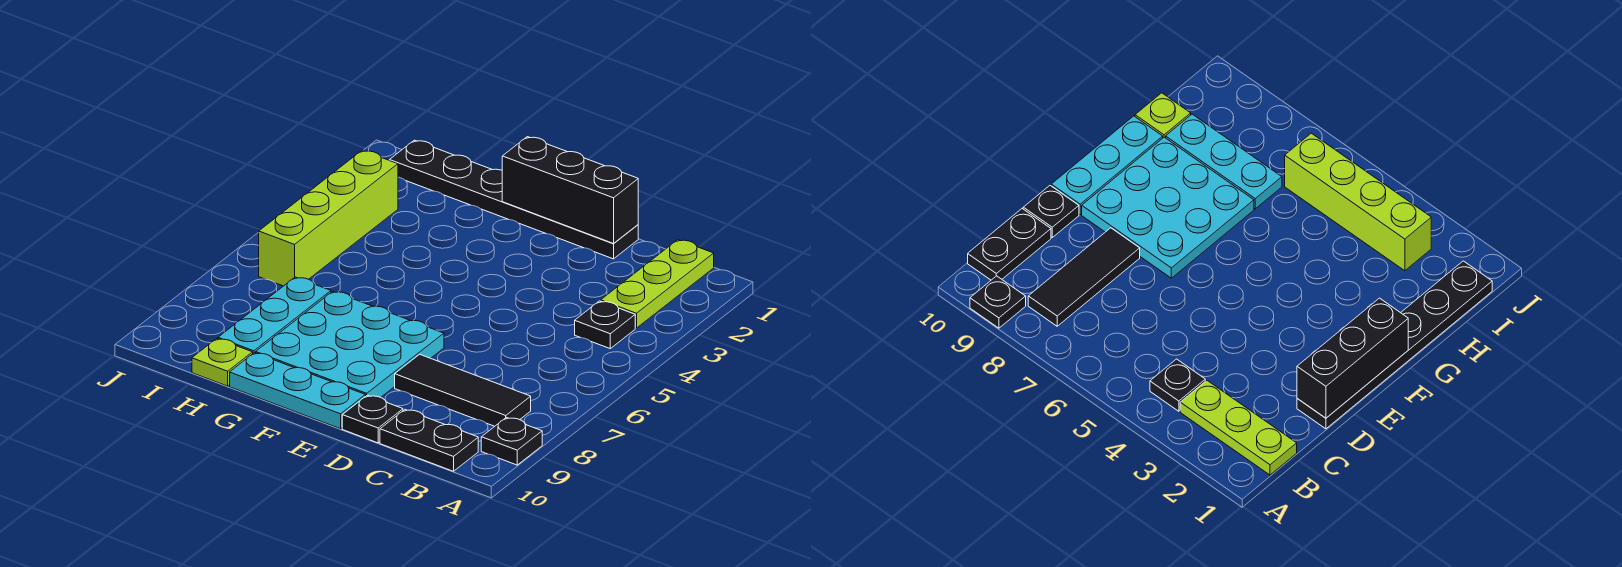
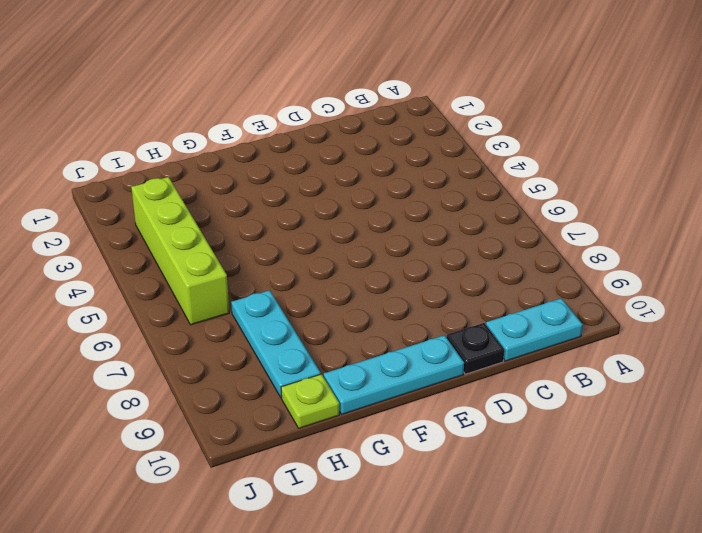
cyan plate B10:C10 level 1 -> black plate B10:C10 level 1
none -> black plate A9 level 1
none -> lime plate B1:B3 level 1
none -> black plate B4 level 1

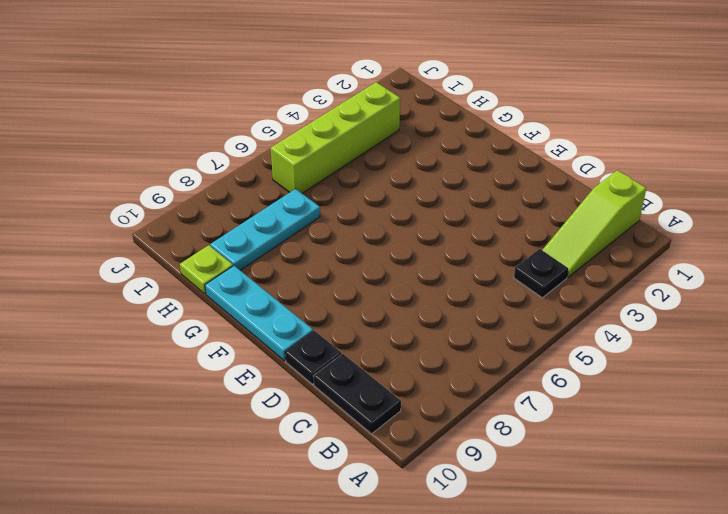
lime slope B1:B3 level 1 top 1 -> lime plate B1:B3 level 1
none -> black plate A9 level 1
none -> black tile B8:D8 level 1
none -> black plate D1:I1 level 1

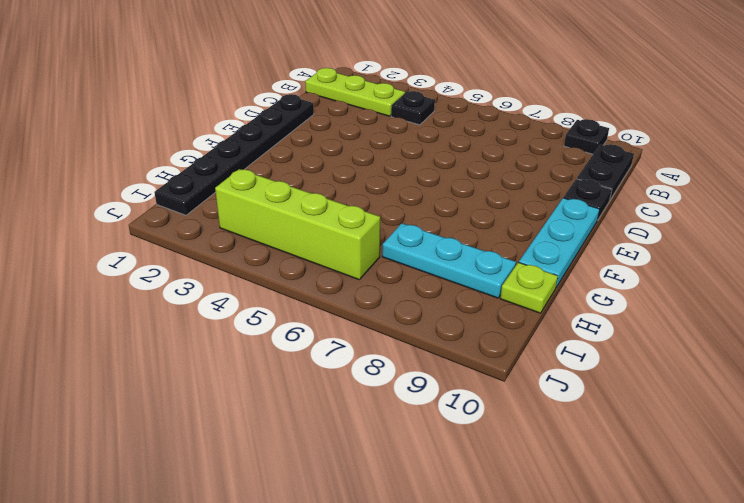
none -> black tile B8:D8 level 1
none -> cyan plate E7:G9 level 1
none -> black brick D1:F1 level 2

